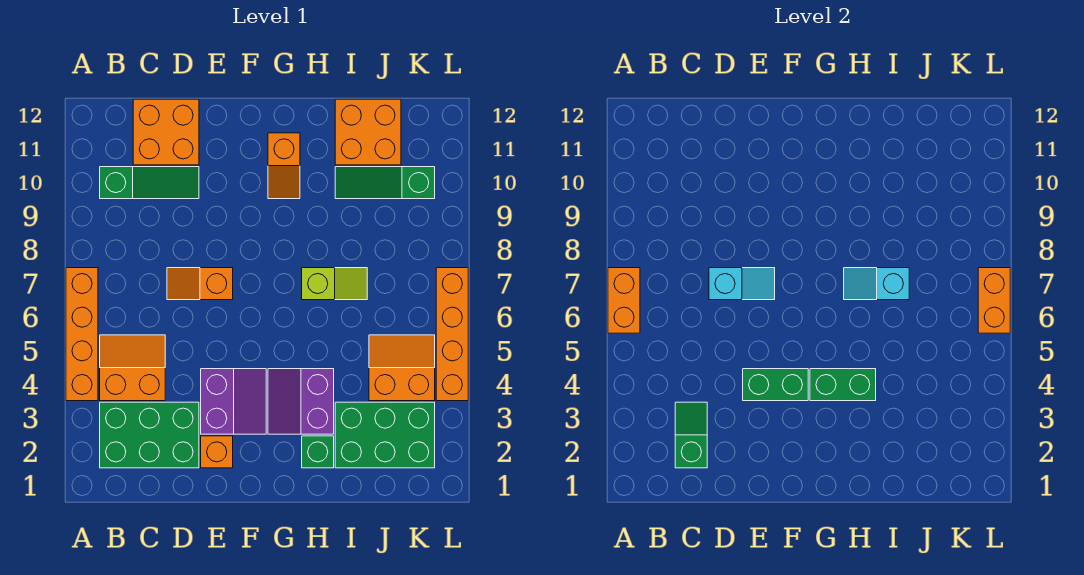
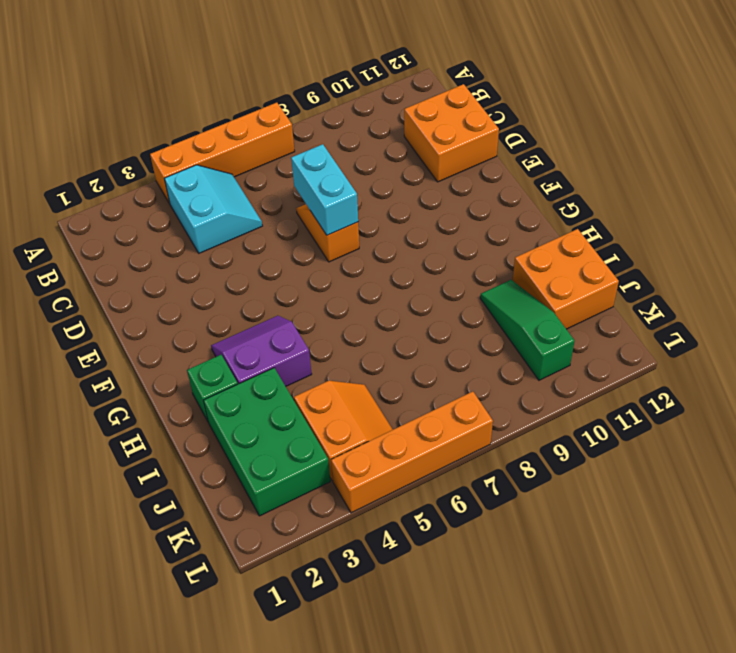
cyan slope B4:C5 level 1 top 4 -> orange slope B4:C5 level 1 top 4
cyan brick D7:E7 level 2 -> cyan slope D7:E7 level 2 top D
none -> green brick B2:D3 level 1
none -> green slope B10:D10 level 1 top B
none -> orange brick E2 level 1

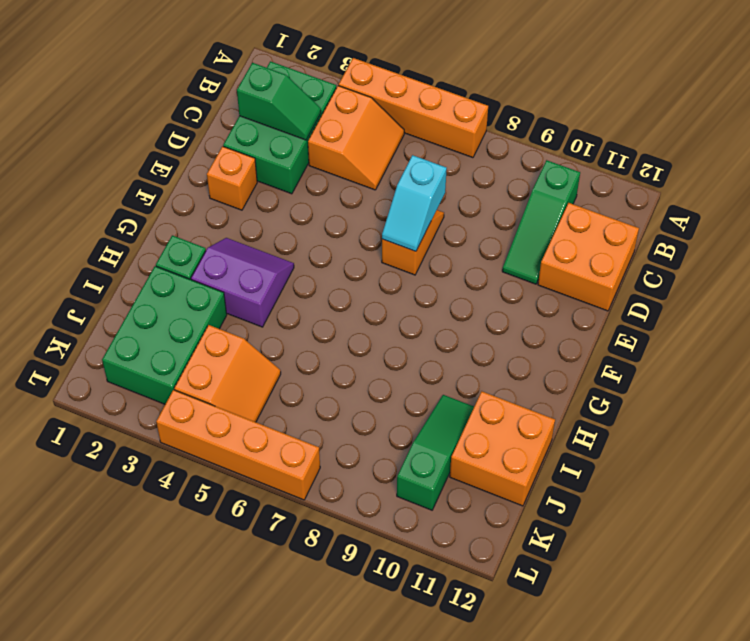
none -> purple slope E3:F4 level 1 top E
none -> orange slope G10:G11 level 1 top 11
none -> lime slope H7:I7 level 1 top H

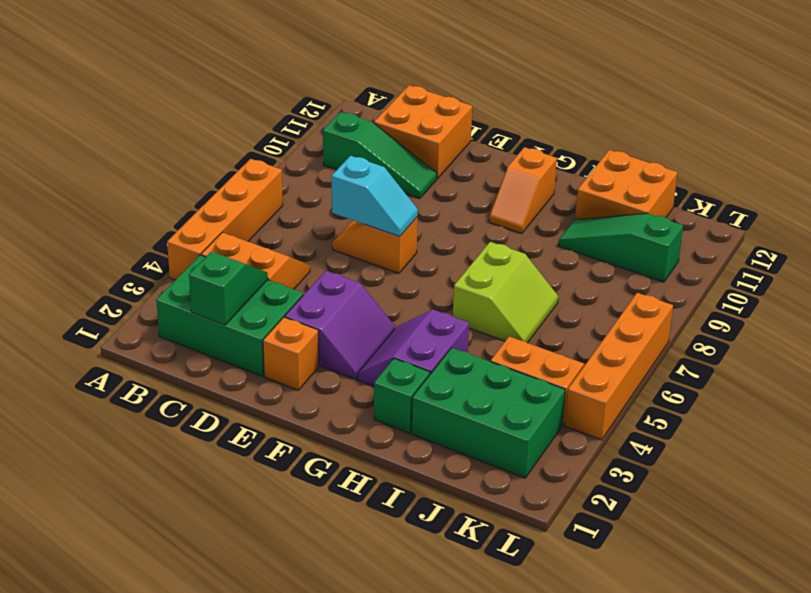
lime slope H6:I7 level 1 top H -> lime slope H7:I7 level 1 top H
none -> orange brick A6:A7 level 2
none -> green brick E4:F4 level 2
none -> green brick G4:H4 level 2

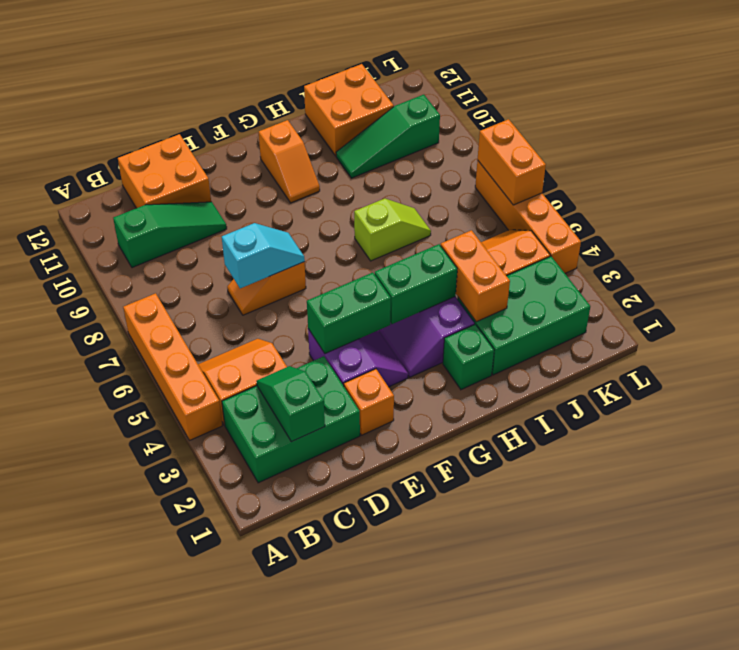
orange brick I3:I4 level 2 -> orange brick A6:A7 level 2
none -> cyan slope H7:I7 level 2 top I

